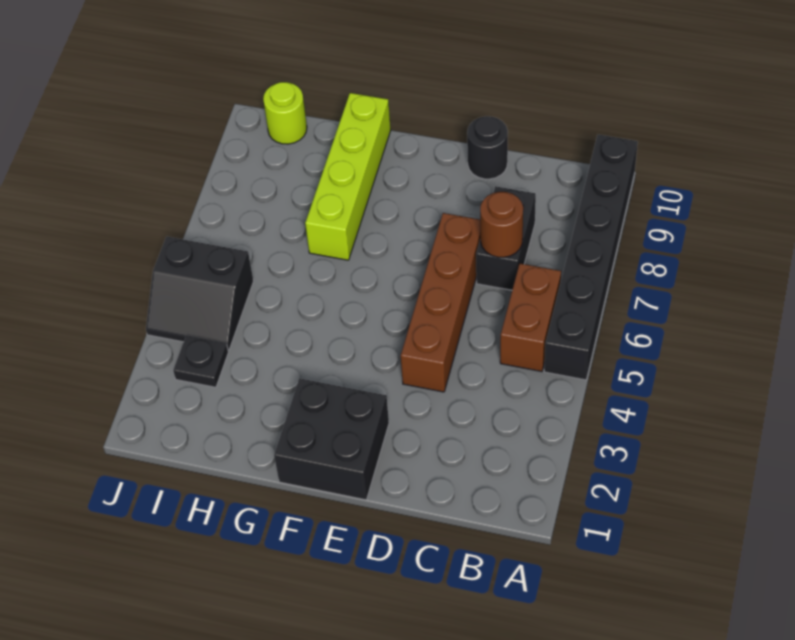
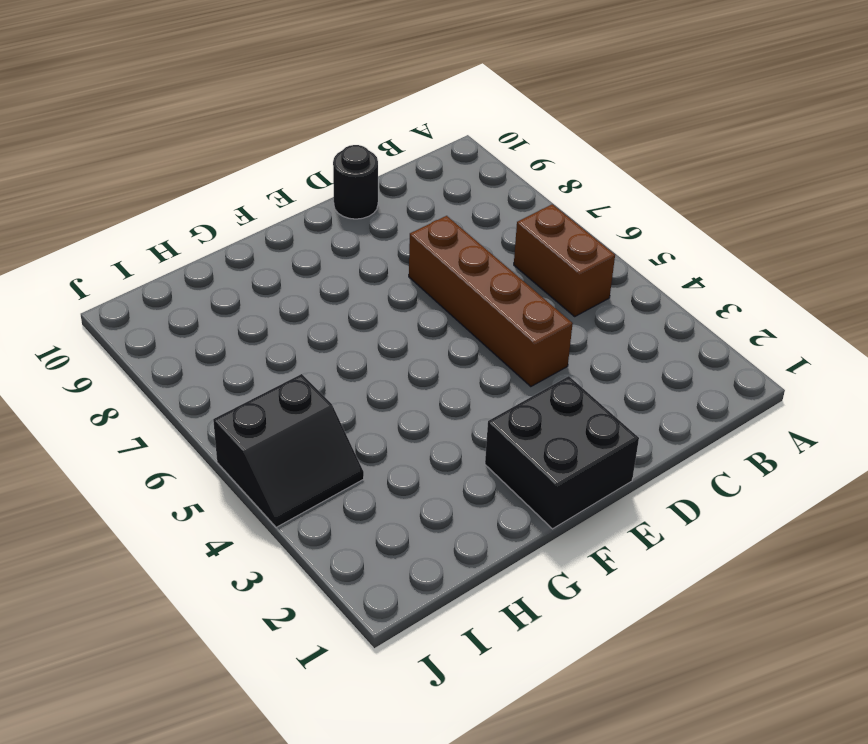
none -> black brick A5:A10 level 1
none -> black brick C7:C8 level 1

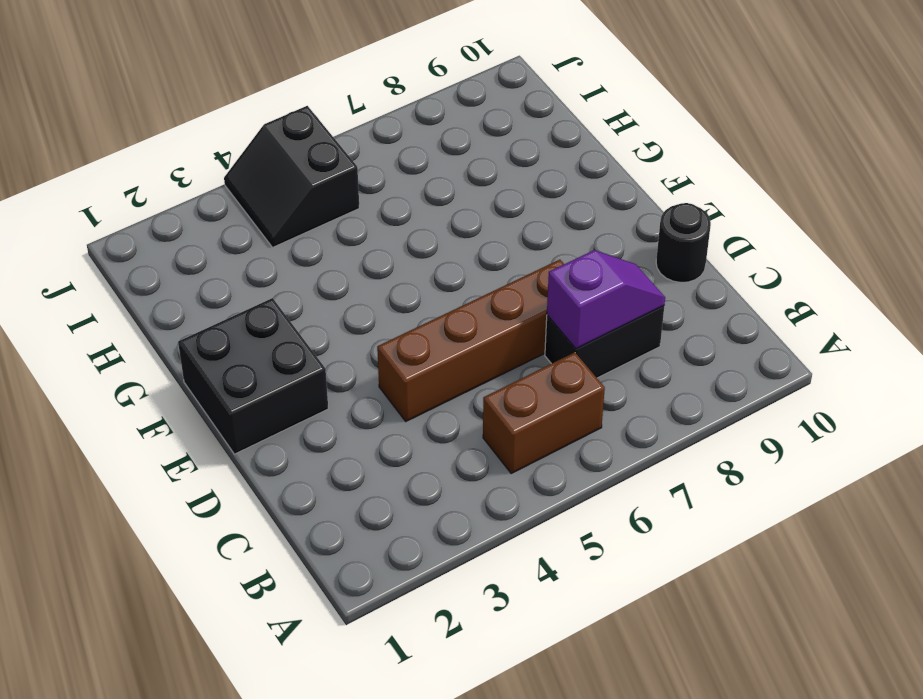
purple slope C7:C8 level 2 top 7 -> brown round brick C7 level 2
none -> black brick A5:A10 level 1
none -> lime brick G7:G10 level 1

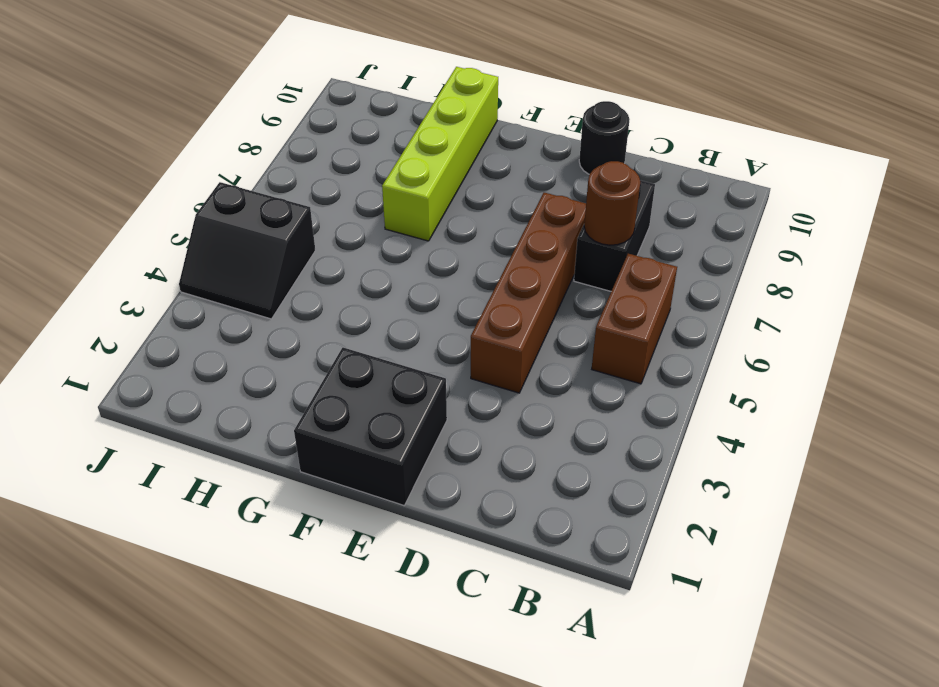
none -> black brick A5:A10 level 1
none -> black plate I3 level 1

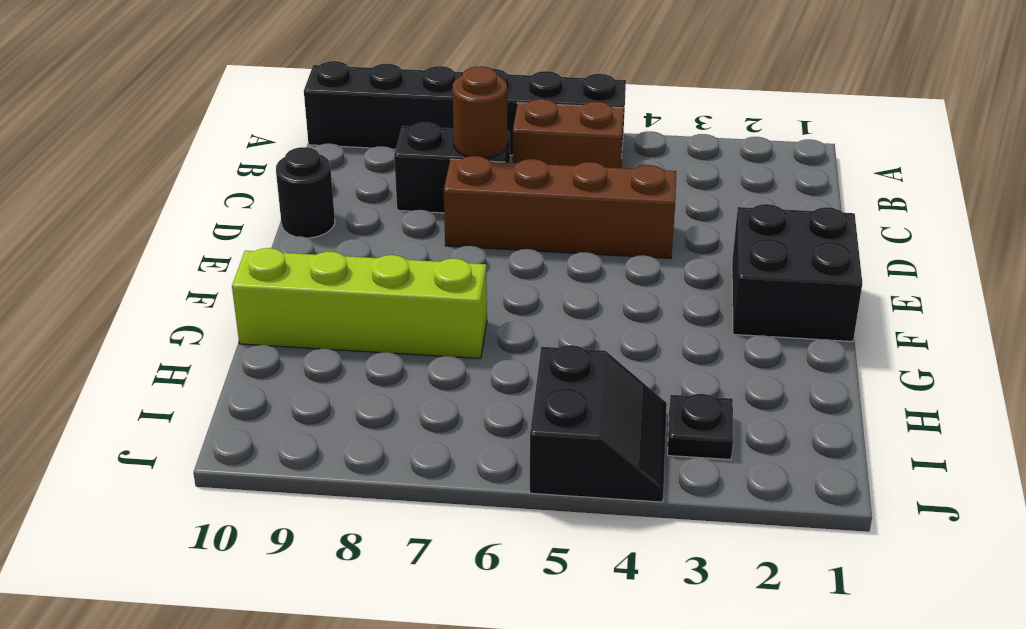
none -> lime round brick I10 level 1

